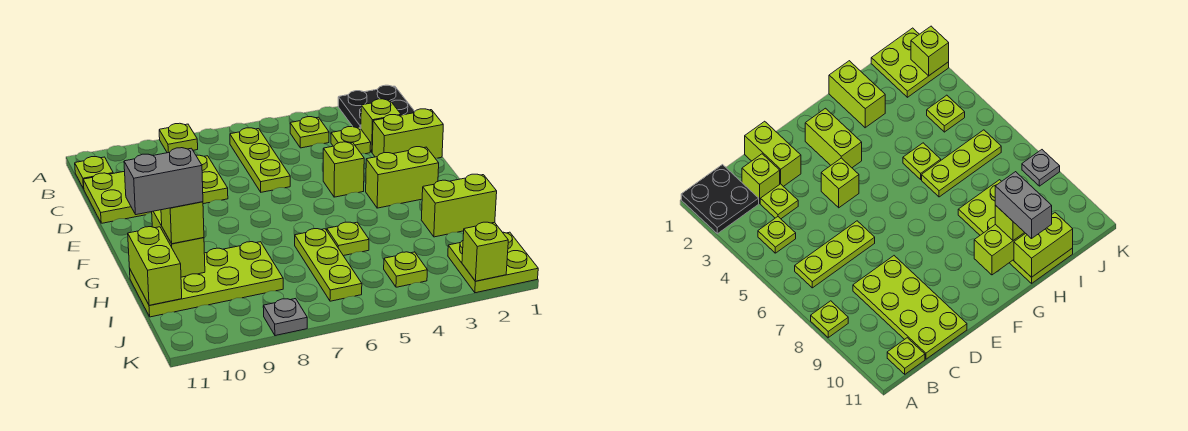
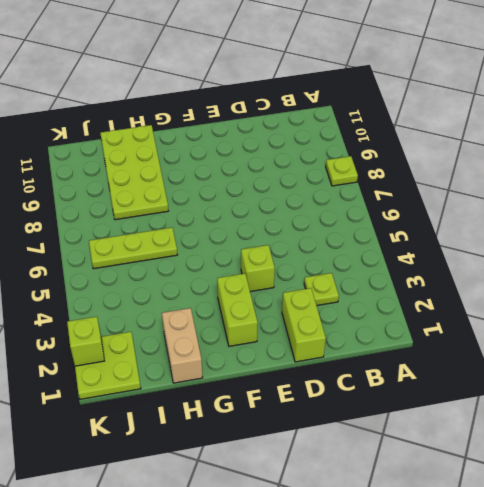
tan brick H1:H2 level 1 -> lime brick H1:H2 level 1
none -> black plate A1:B2 level 1
none -> lime plate B4 level 1
none -> lime plate B6:D6 level 1

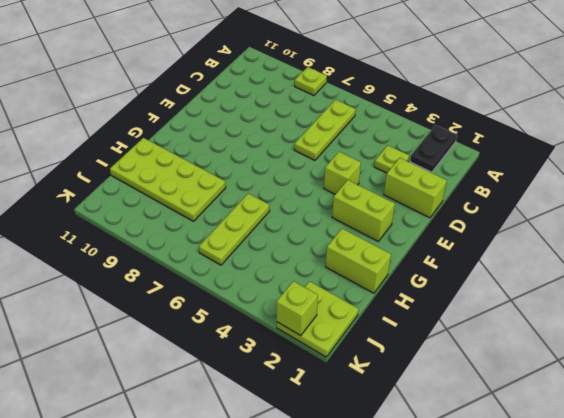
black plate A2:B2 level 1 -> black plate A1:B2 level 1
none -> lime plate B4 level 1
none -> lime plate B11 level 1
none -> lime brick C2 level 1

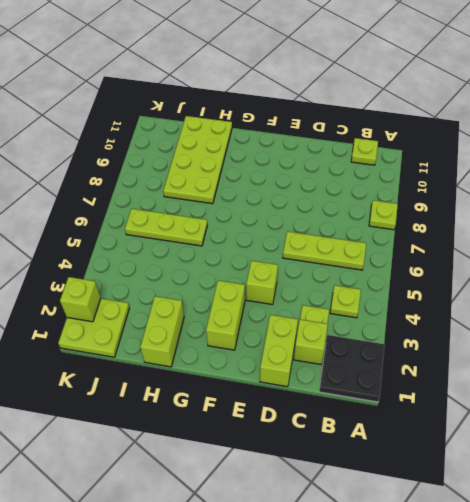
none -> lime plate C8:D11 level 1
none -> lime plate H5 level 1
none -> lime plate J4 level 1

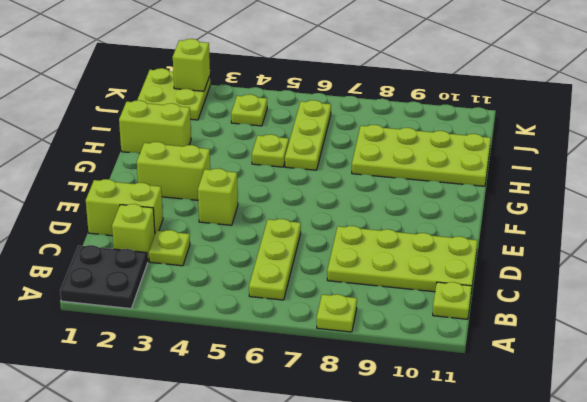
none -> lime plate B4 level 1
none -> grey plate K8 level 1
none -> lime brick G10:H10 level 2

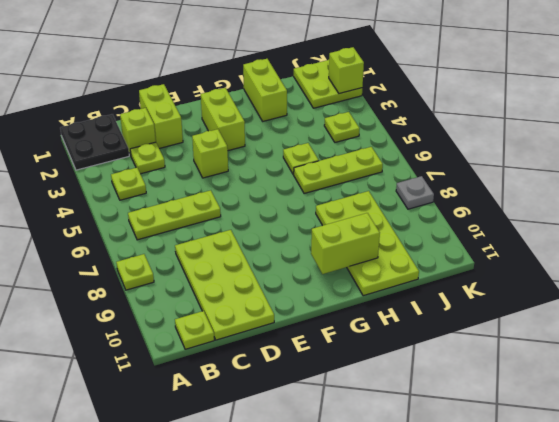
none -> lime brick H11:I11 level 2
none -> lime brick H10 level 3
none -> grey brick H10:H11 level 4

